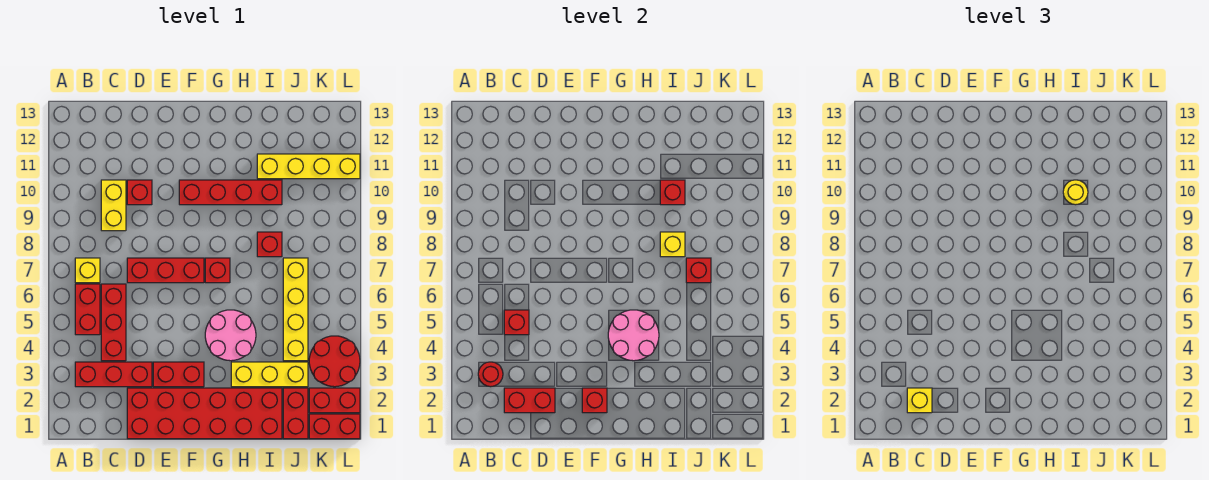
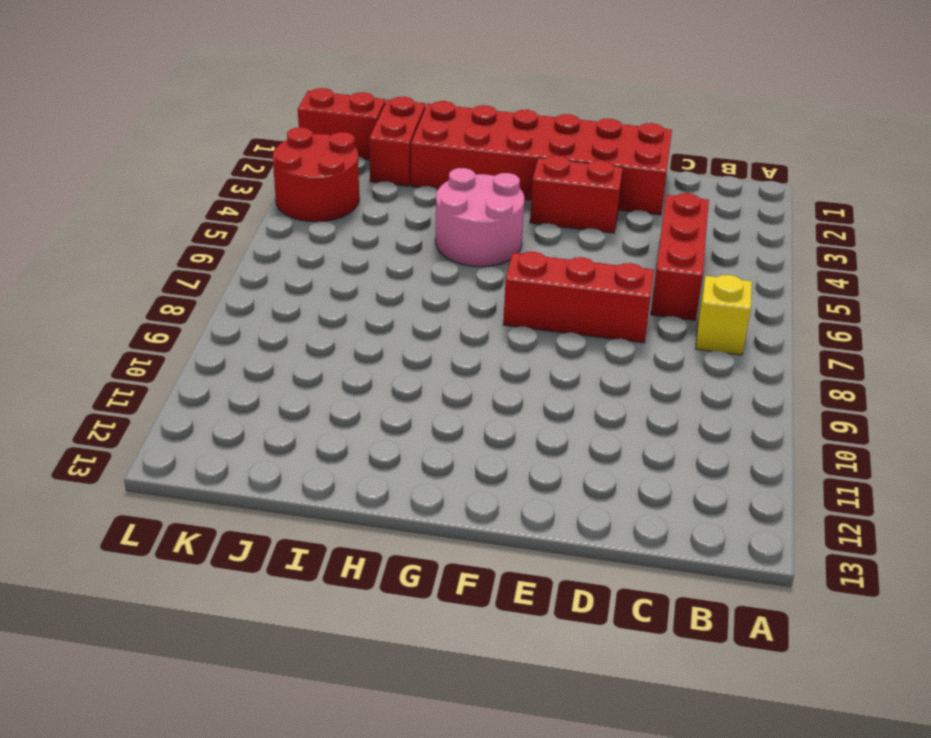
none -> red brick B3:D3 level 1
none -> red brick B5:B6 level 1
none -> yellow brick C9:C10 level 1
none -> red brick D10 level 1

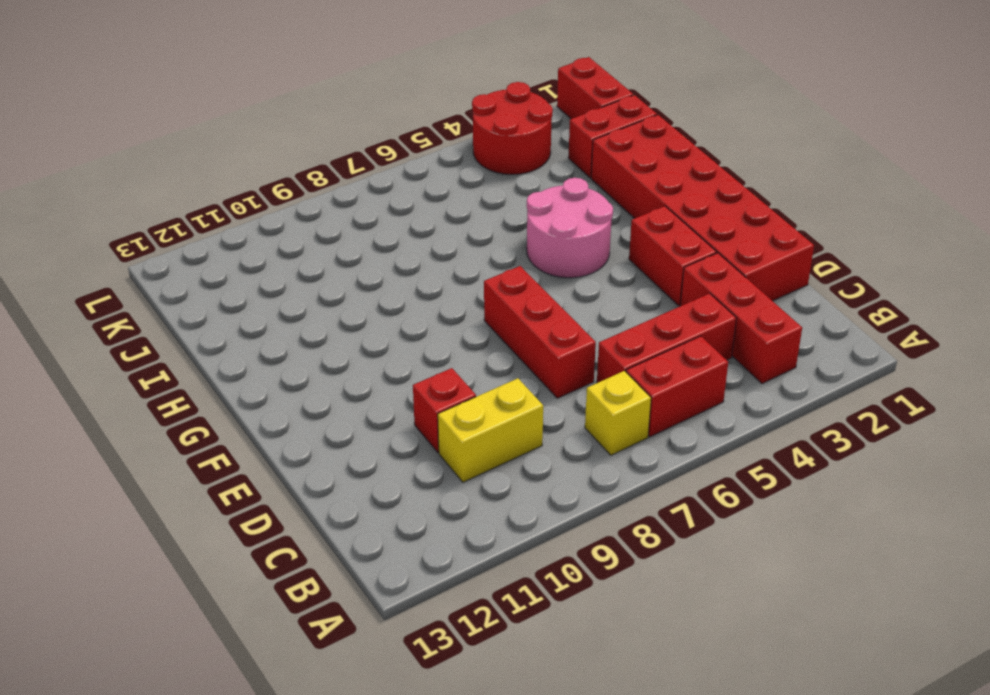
none -> red brick F10:I10 level 1
none -> red brick G7 level 1
none -> yellow brick H3:J3 level 1
none -> red brick I8 level 1

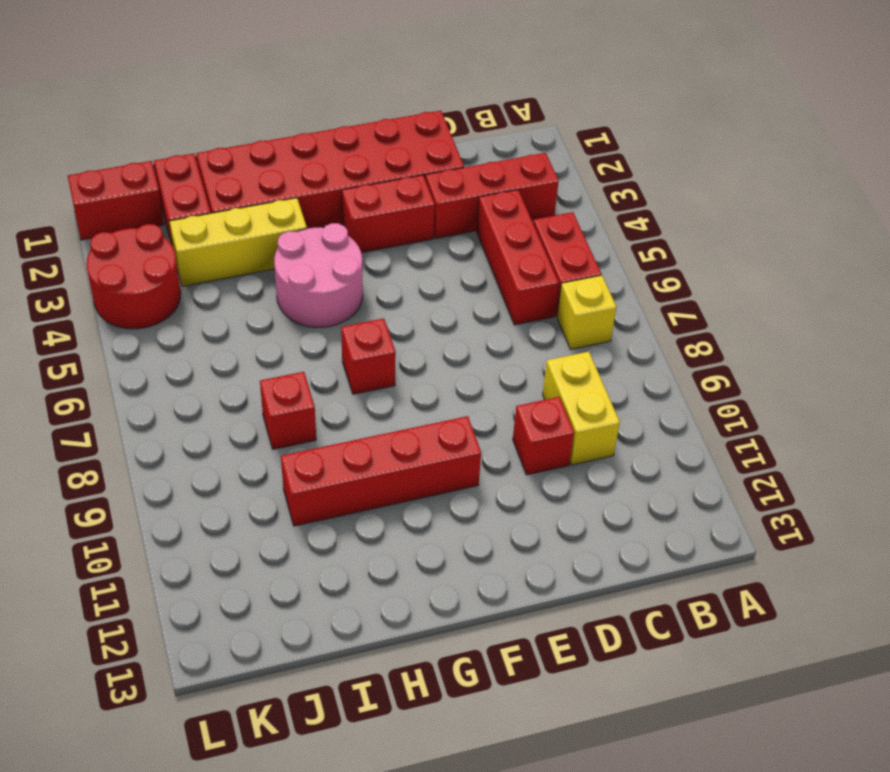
none -> red brick D7:F7 level 1
none -> yellow brick I11:L11 level 1
none -> yellow brick J4:J7 level 1
none -> red brick K2:L2 level 1

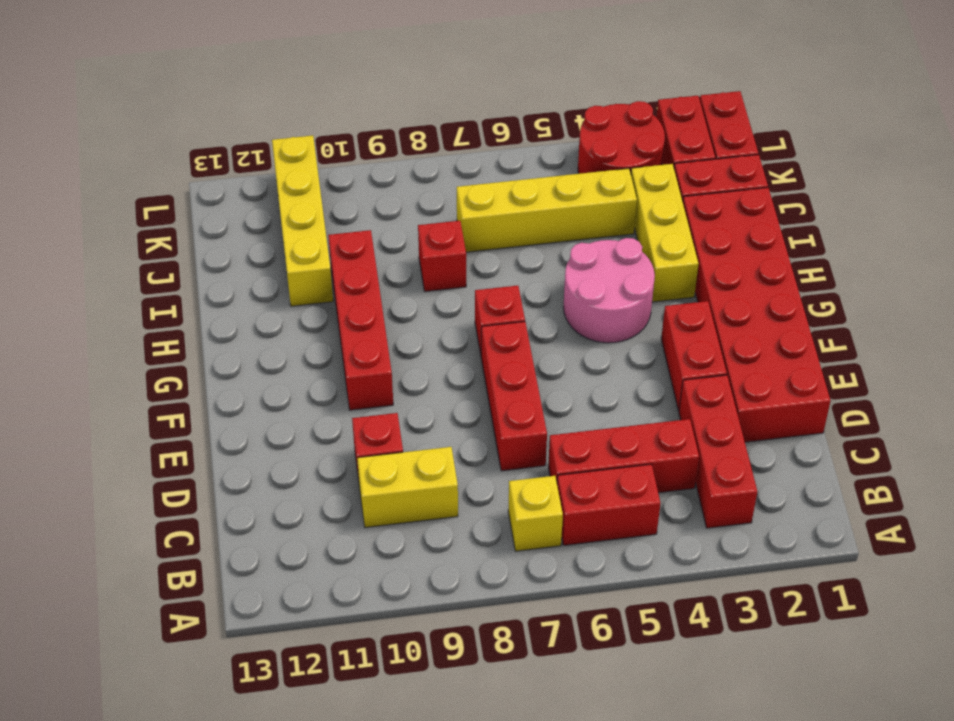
none -> red round brick B3 level 2
none -> red brick C2:D2 level 2
none -> red brick C5 level 2
none -> red brick F2 level 2

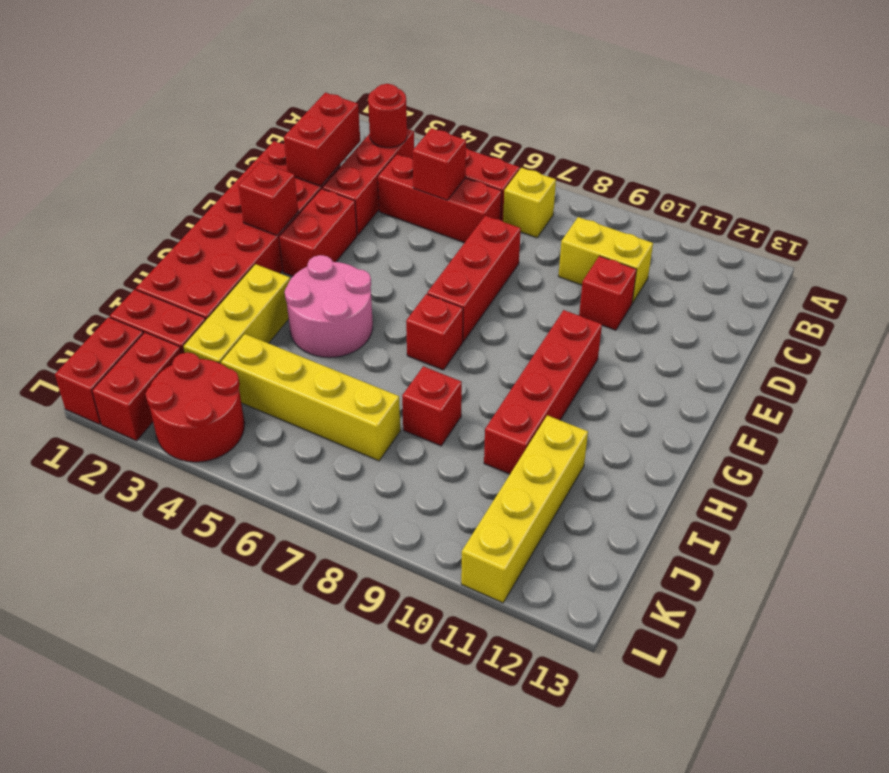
none -> pink round brick G4:H5 level 2
none -> yellow brick I8 level 2
none -> red brick I10 level 2
none -> red brick J7 level 2

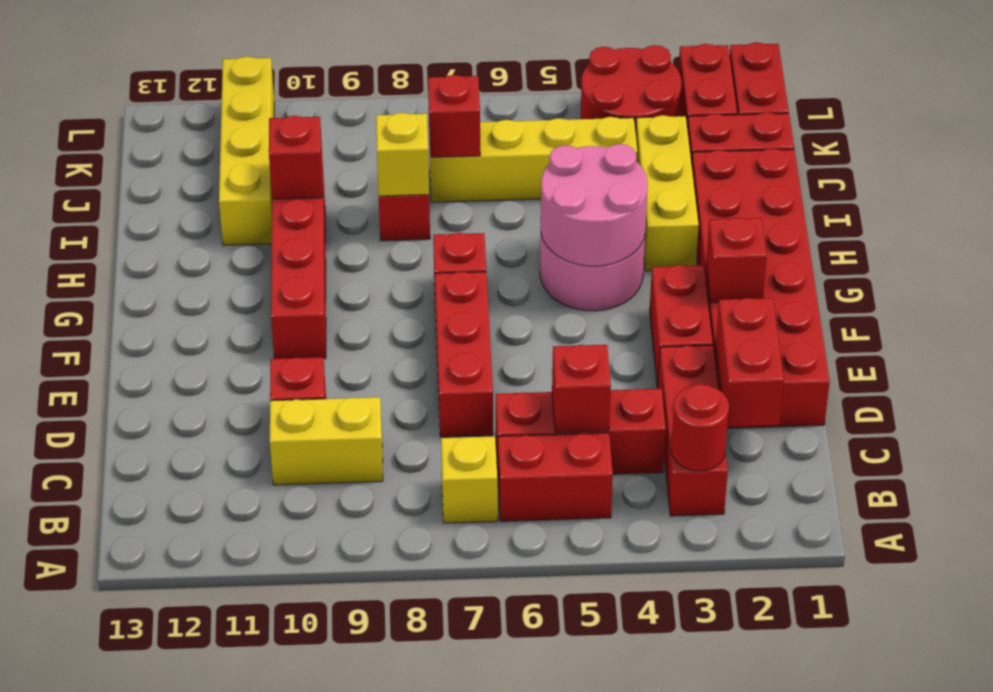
none -> yellow brick C2 level 3
none -> yellow round brick I10 level 3

